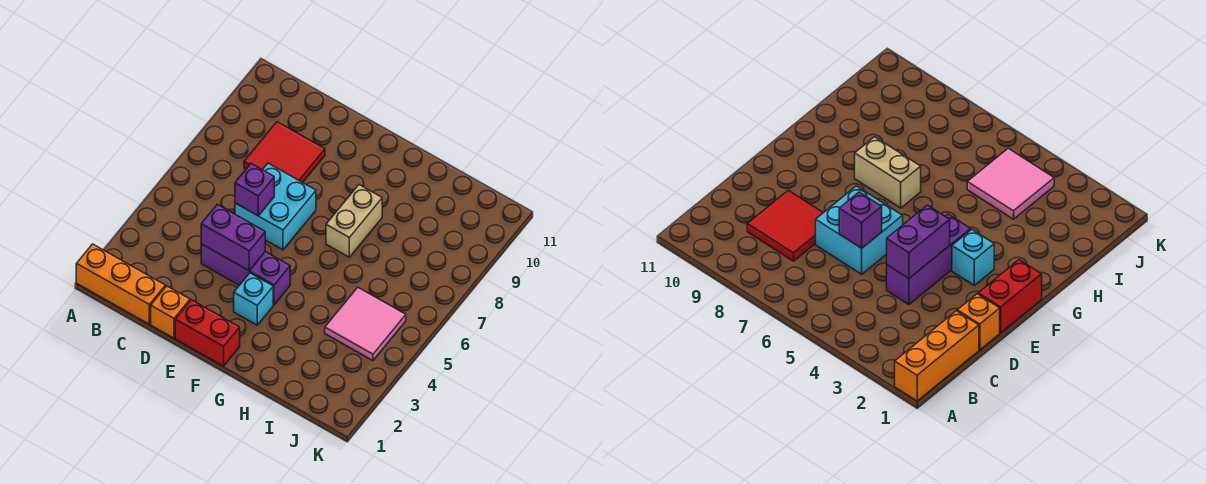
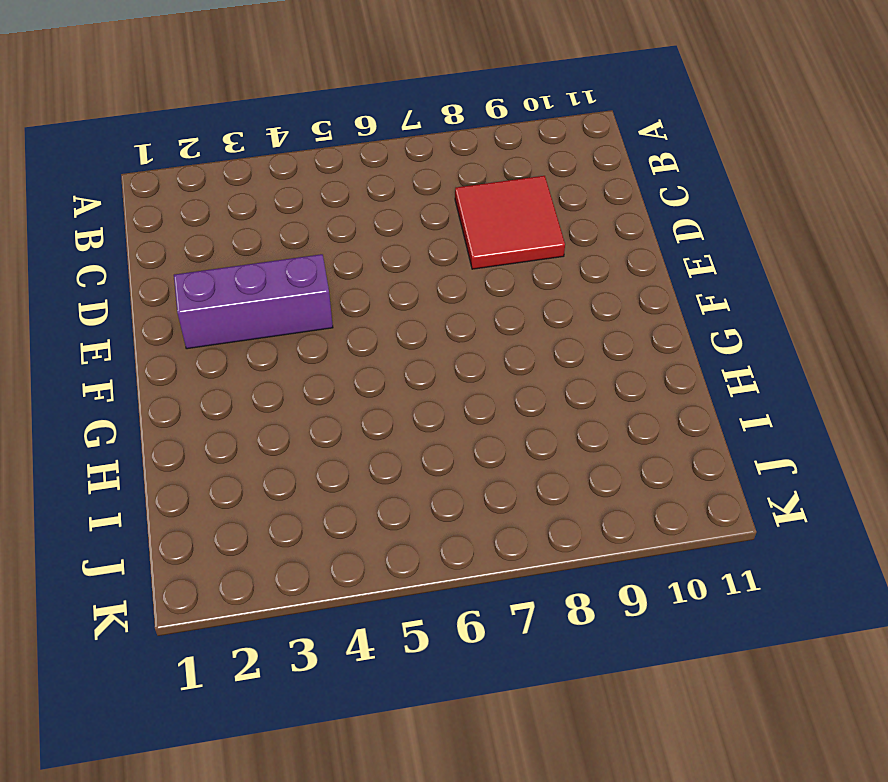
purple brick E2:E4 level 1 -> purple brick D4:F4 level 1
none -> orange brick A1:C1 level 1
none -> orange brick D1 level 1

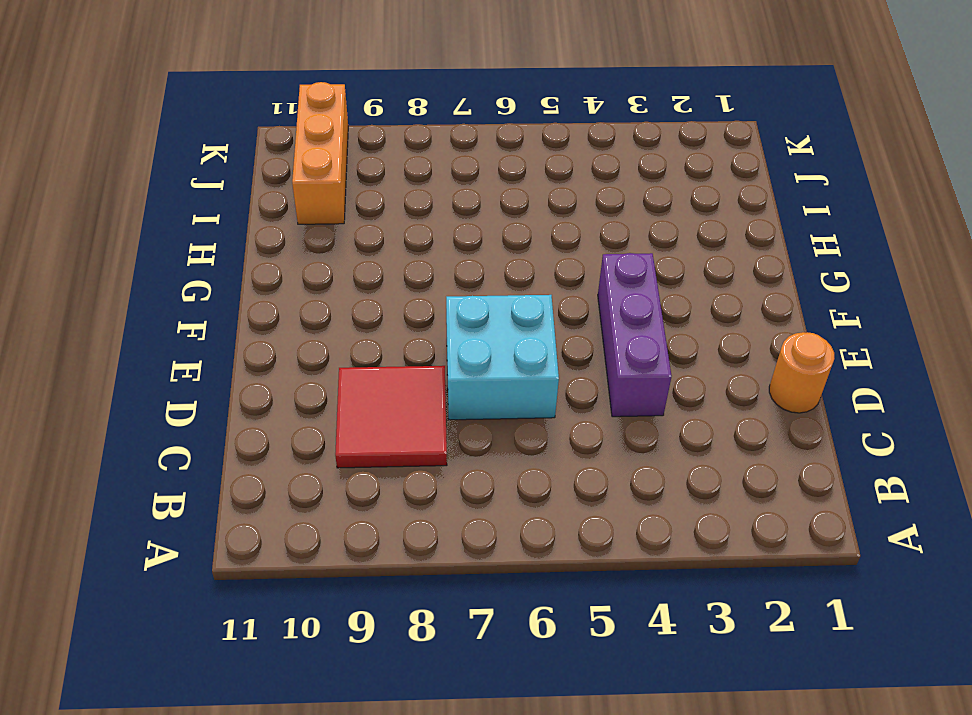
orange round brick D1 level 1 -> orange brick D1 level 1
orange brick I10:K10 level 1 -> orange brick A1:C1 level 1
none -> red brick E1:F1 level 1
none -> cyan brick F3 level 1

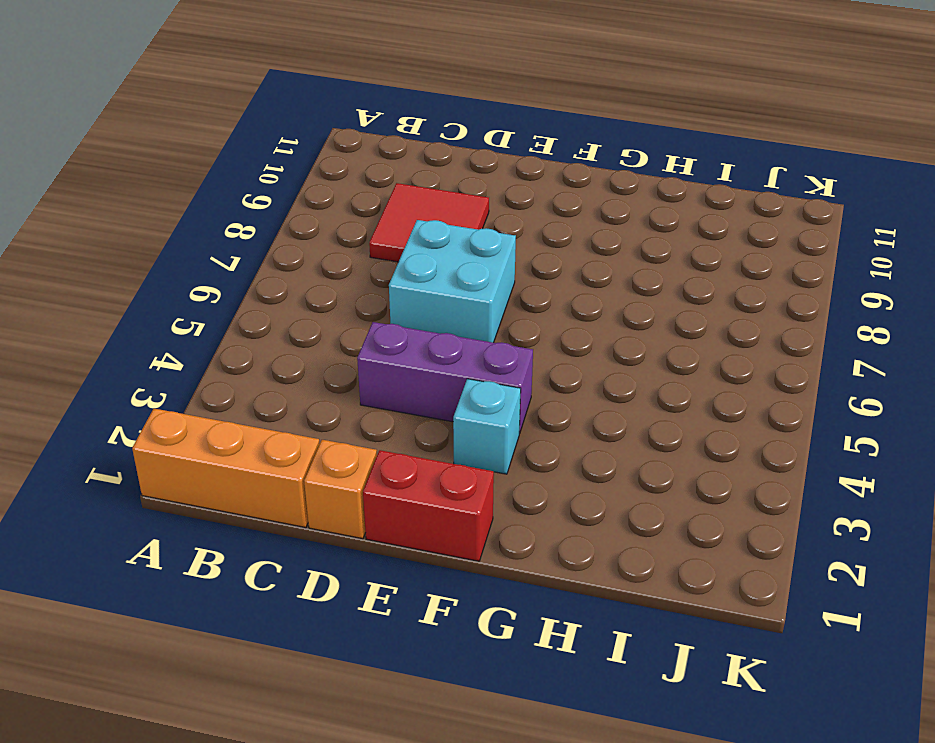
none -> tan brick G7:G8 level 1
none -> pink tile I4:J5 level 1

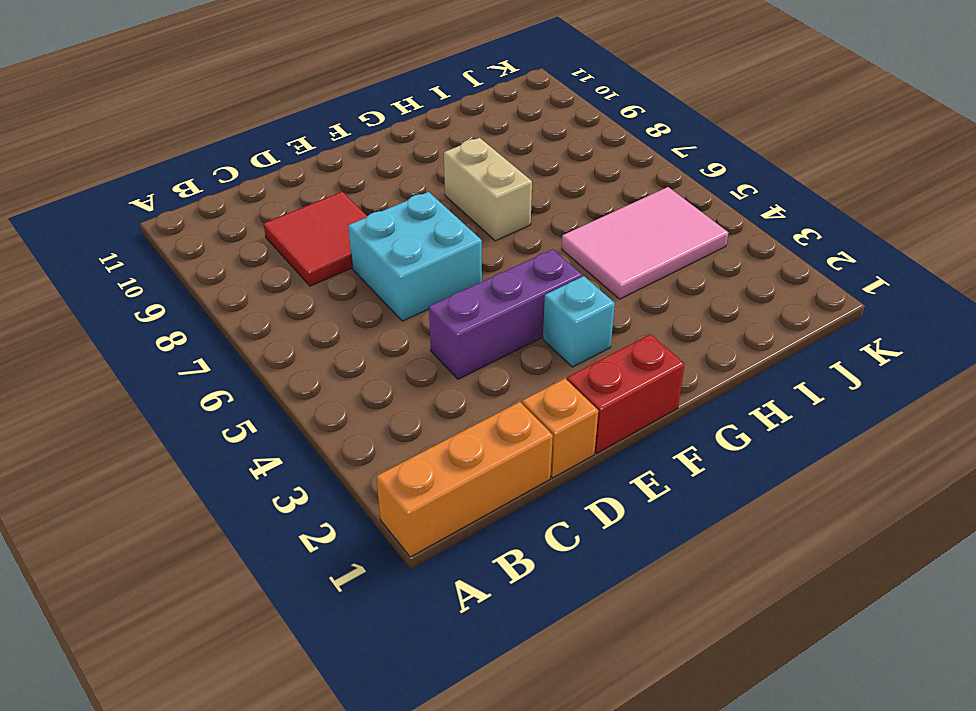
pink tile H4:J5 level 1 -> pink tile I4:J5 level 1
none -> purple brick D4:E4 level 2
none -> purple brick D6 level 2

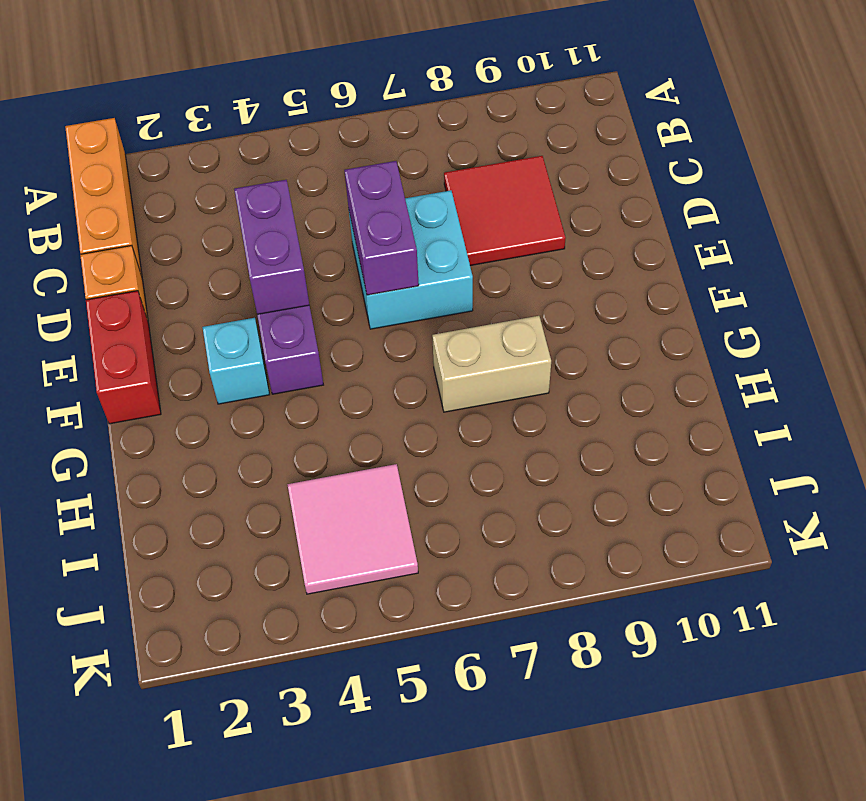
purple brick D6:E6 level 2 -> purple brick D6 level 2

